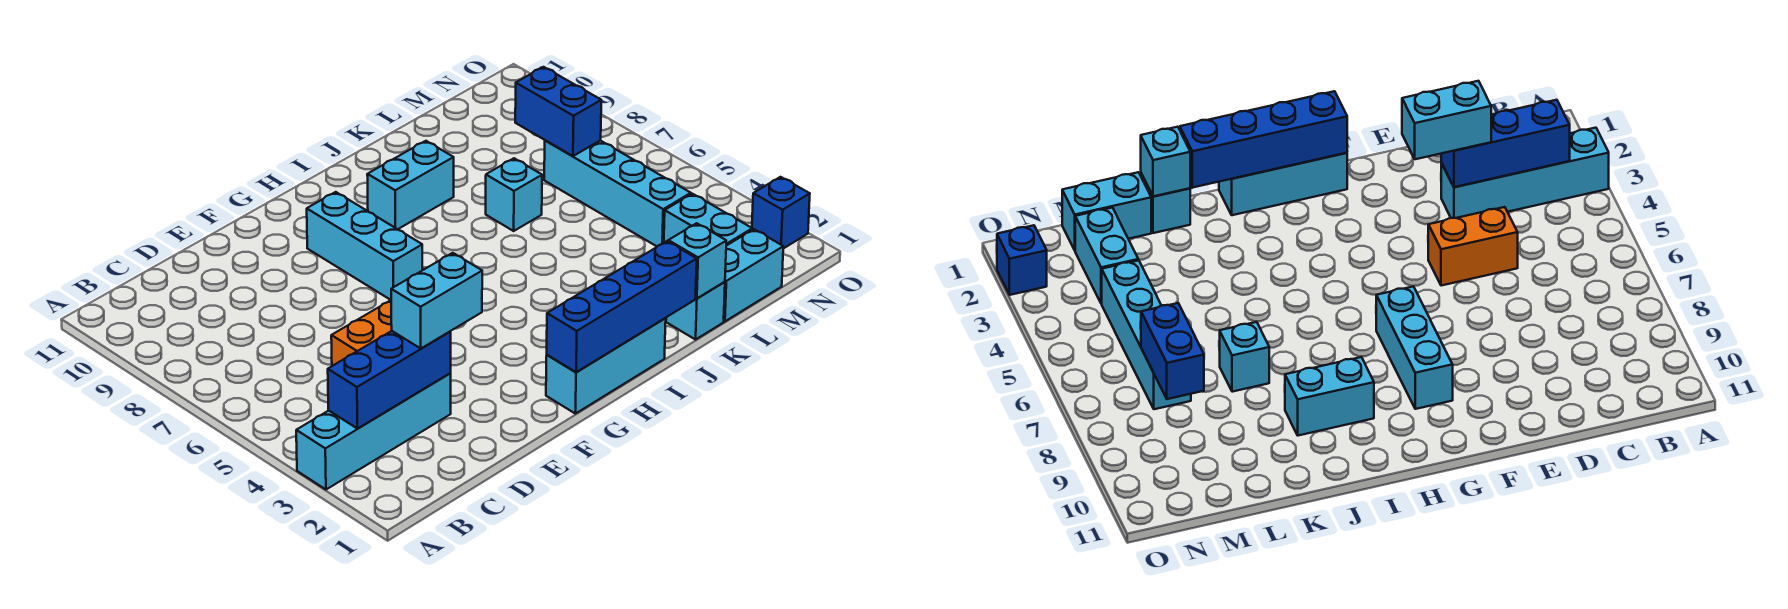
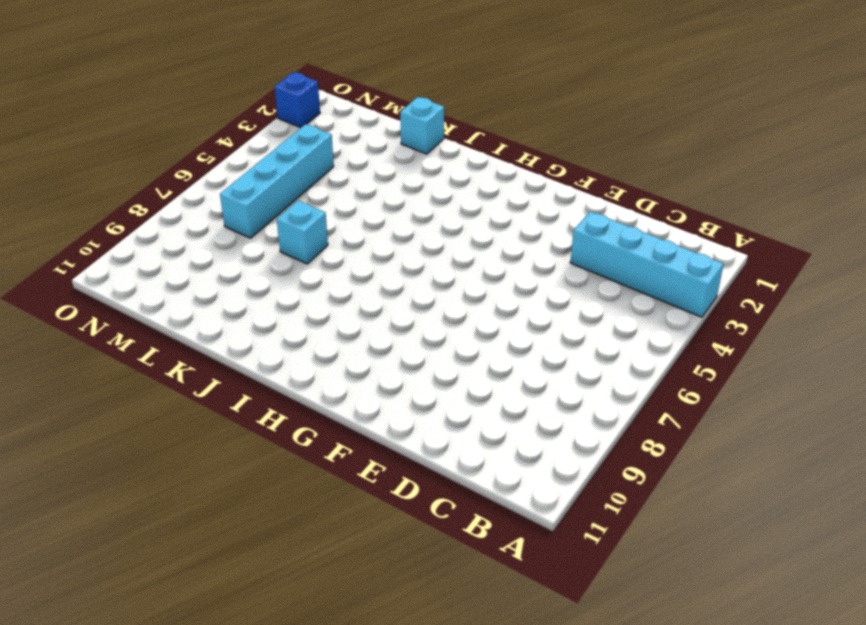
none -> orange brick D5:E5 level 1
none -> cyan brick G1:I1 level 1
none -> cyan brick G7:G9 level 1

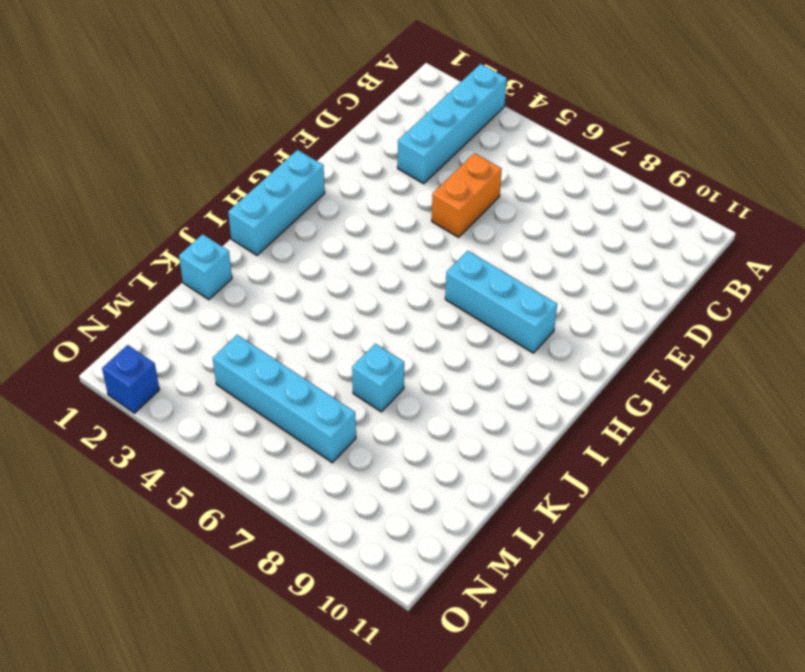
none -> cyan brick I9:J9 level 1
none -> cyan brick L1:M1 level 1
none -> cyan brick M2:M3 level 1

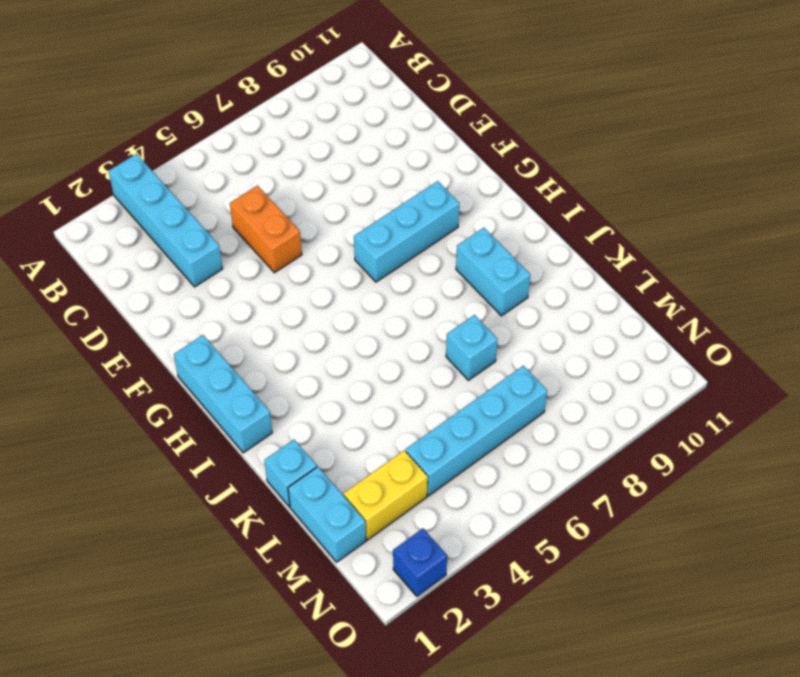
yellow brick M2:M3 level 1 -> cyan brick M2:M3 level 1
none -> blue brick B3:D3 level 2
none -> blue brick G1:J1 level 2
none -> cyan brick K1 level 2

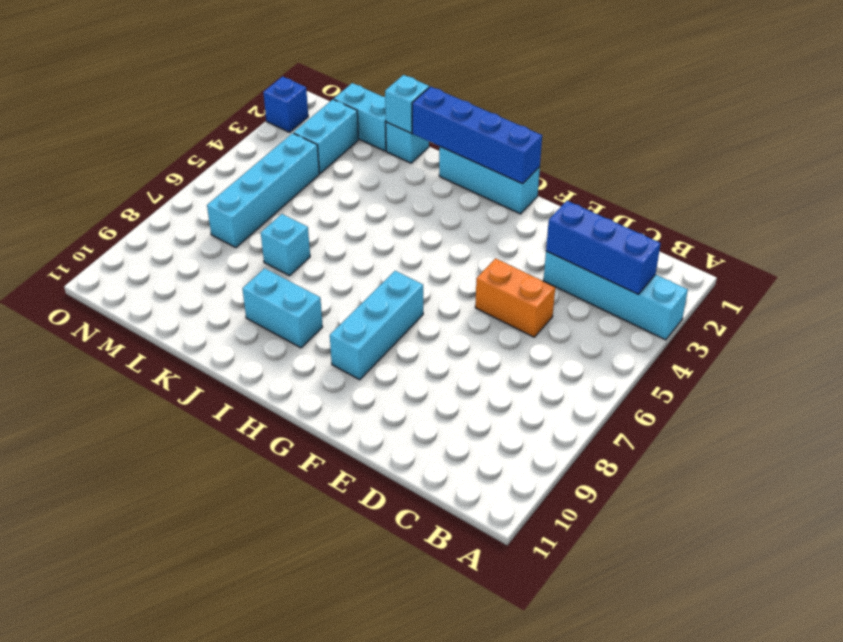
none -> blue brick M7:M8 level 2
none -> cyan brick D3:E3 level 3

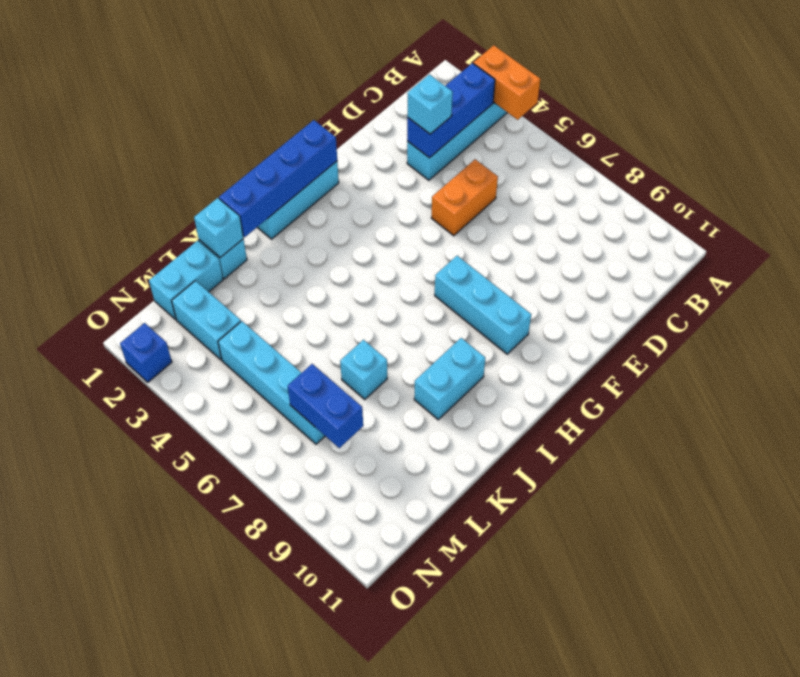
orange brick A3:A4 level 2 -> none
cyan brick D3 level 3 -> cyan brick D3:E3 level 3

